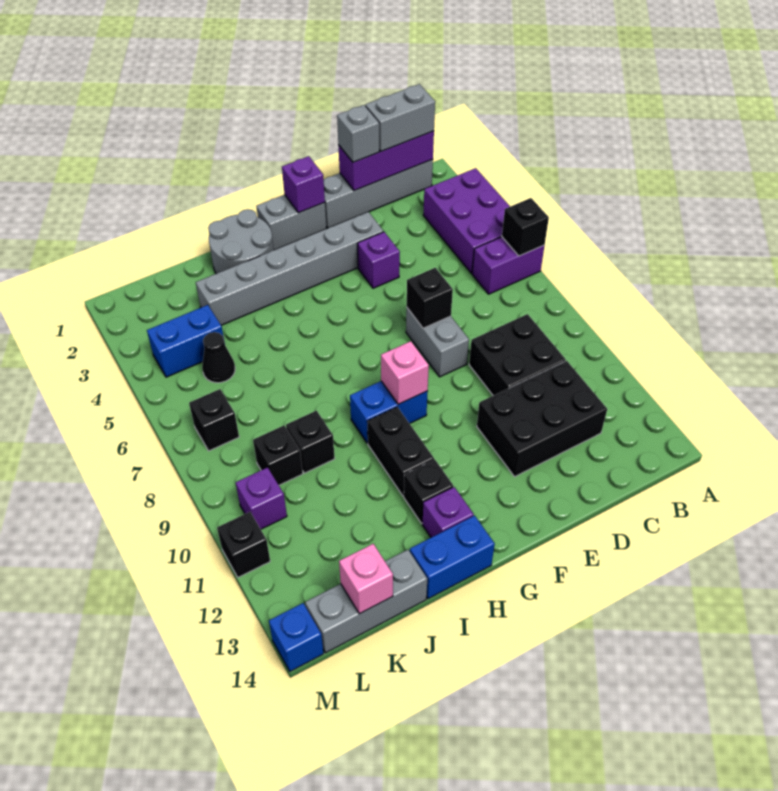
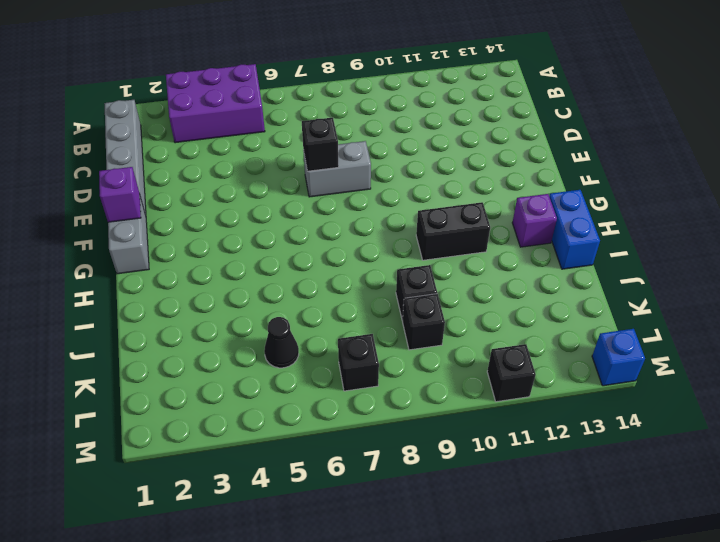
none -> purple brick A6:B6 level 1
none -> black brick C9:D10 level 1
none -> black brick C11:E12 level 1
none -> grey brick E3:J3 level 1

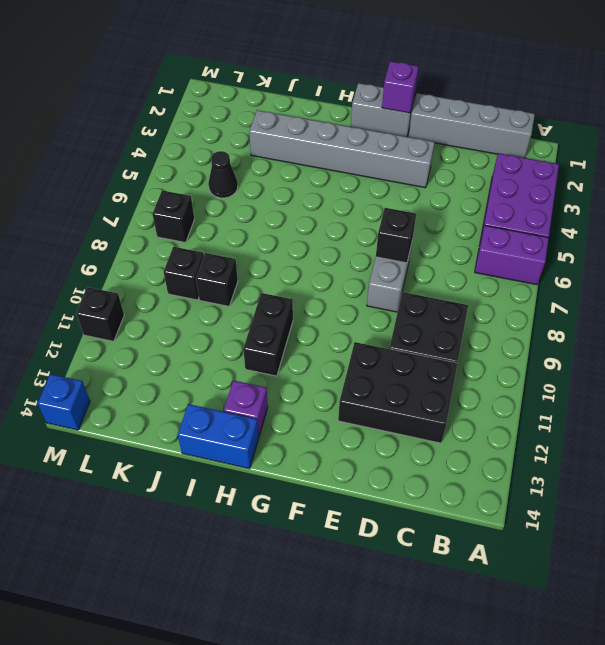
none -> purple brick E4 level 1
none -> blue brick G9:H9 level 1
none -> grey round brick H1:I2 level 1
none -> black brick H12 level 1

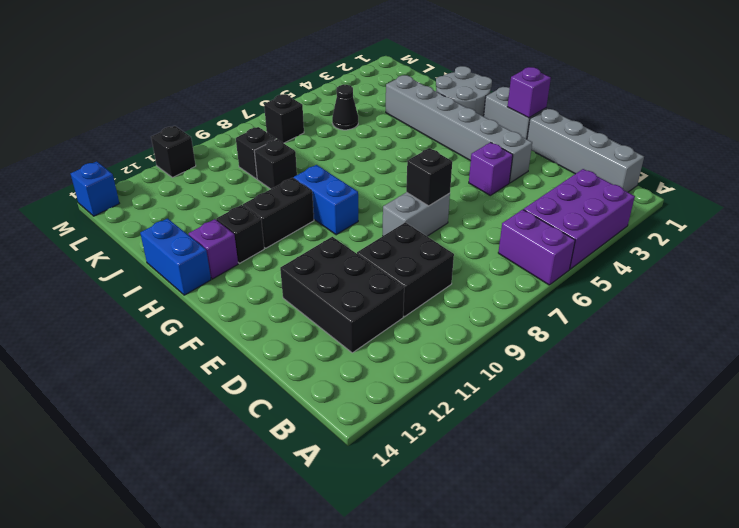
none -> grey brick J14:L14 level 1
none -> blue brick K4:L4 level 1
none -> purple brick L10 level 1
none -> black brick A6 level 2

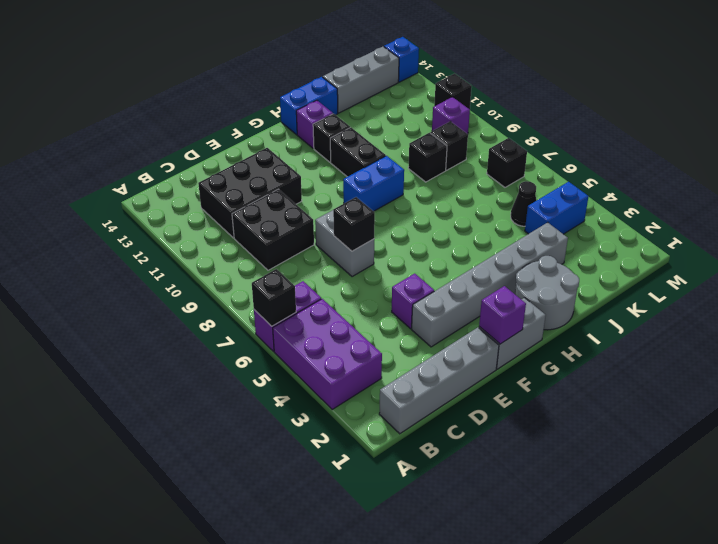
none -> purple brick B1:D1 level 2
none -> pink brick G9 level 2
none -> pink brick K14 level 2
none -> grey brick B1:C1 level 3

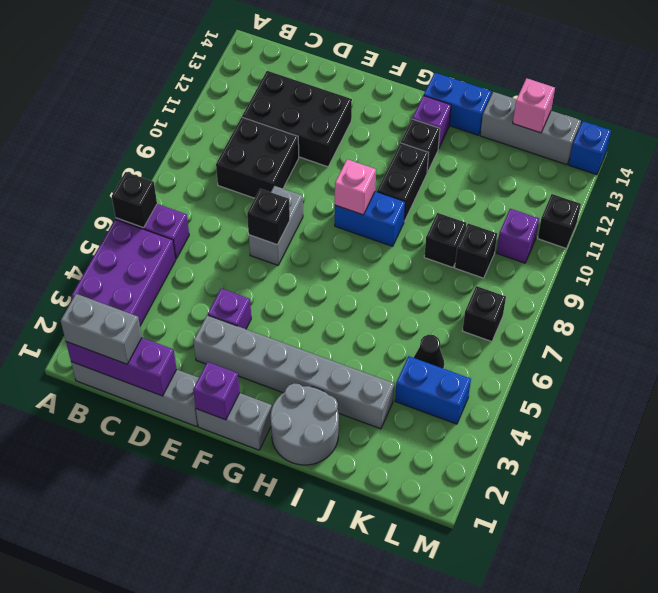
none -> grey brick D1 level 3

